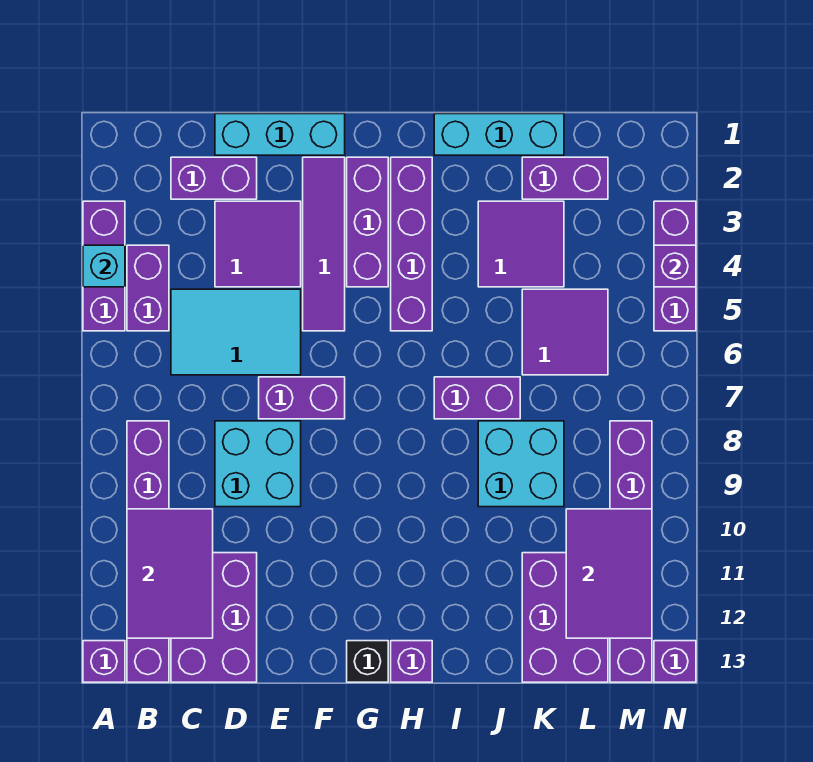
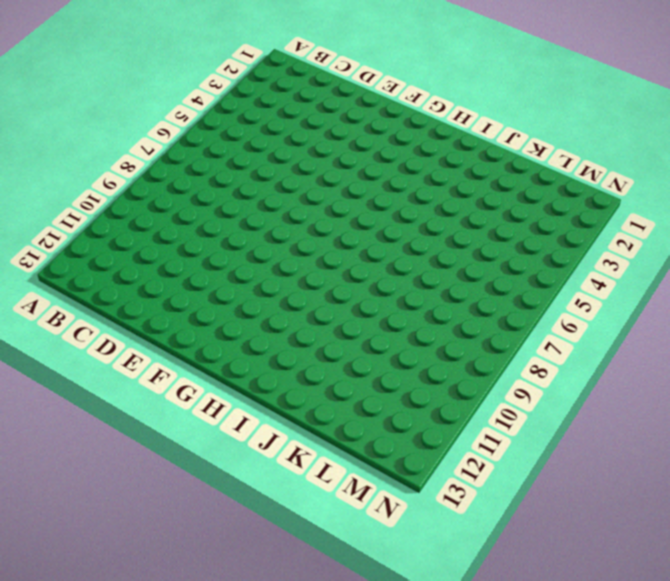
none -> purple brick A3:A5 level 1
none -> purple brick A13 level 1
none -> purple brick B4:B5 level 1
none -> purple brick B8:B13 level 1

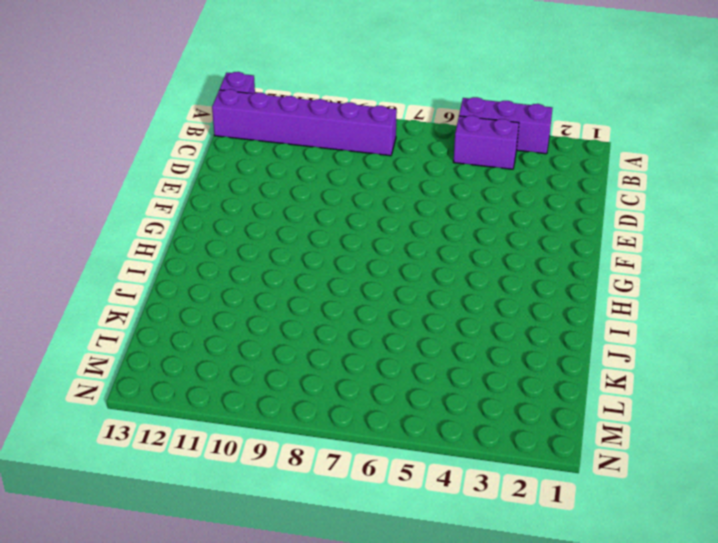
none -> purple brick C2:D2 level 1
none -> cyan tile C5:E6 level 1
none -> purple brick C11:D13 level 1
none -> cyan brick D1:F1 level 1

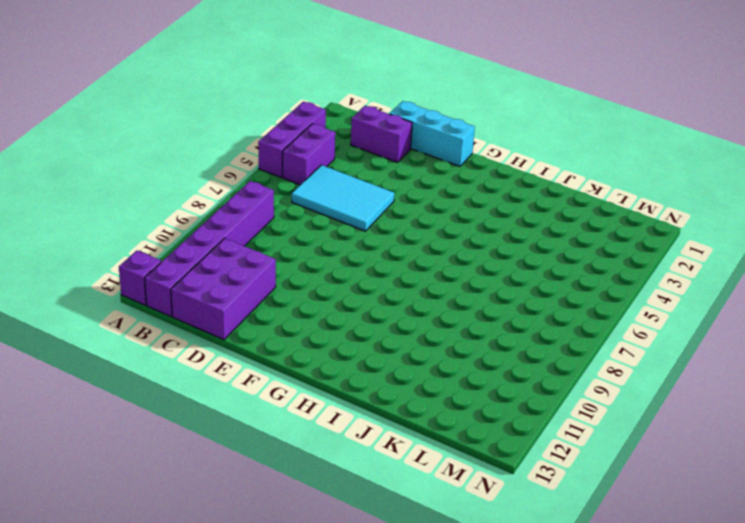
none -> purple tile D3:E4 level 1
none -> cyan brick D8:E9 level 1
none -> purple brick E7:F7 level 1
none -> purple tile F2:F5 level 1

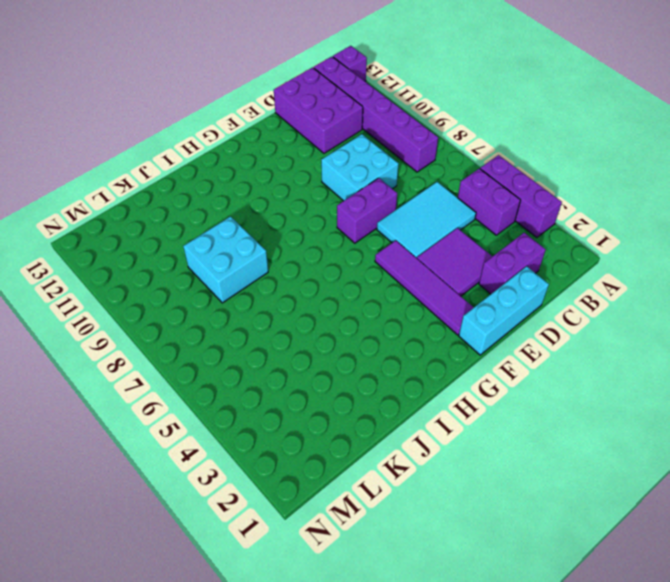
none -> purple brick G2:G4 level 1
none -> black brick G13 level 1
none -> purple brick H2:H5 level 1
none -> purple brick H13 level 1

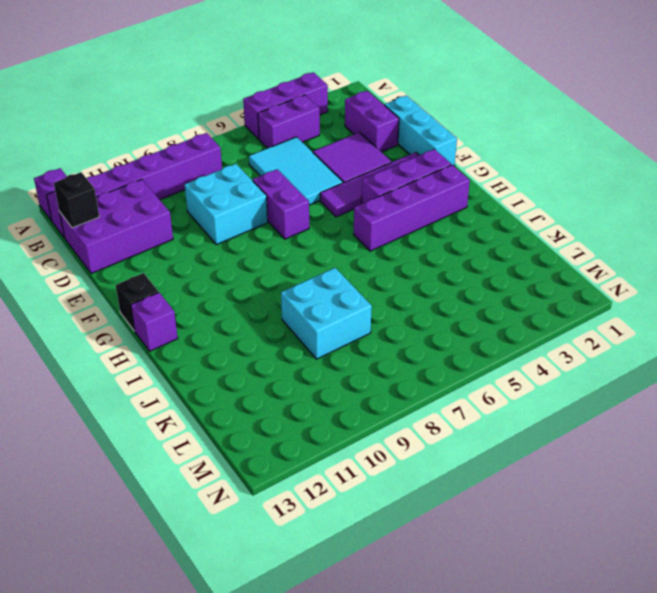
black brick C13 level 2 -> none
none -> cyan brick I1:K1 level 1
none -> purple brick I7:J7 level 1
none -> purple tile J3:K4 level 1
none -> purple brick K2:L2 level 1

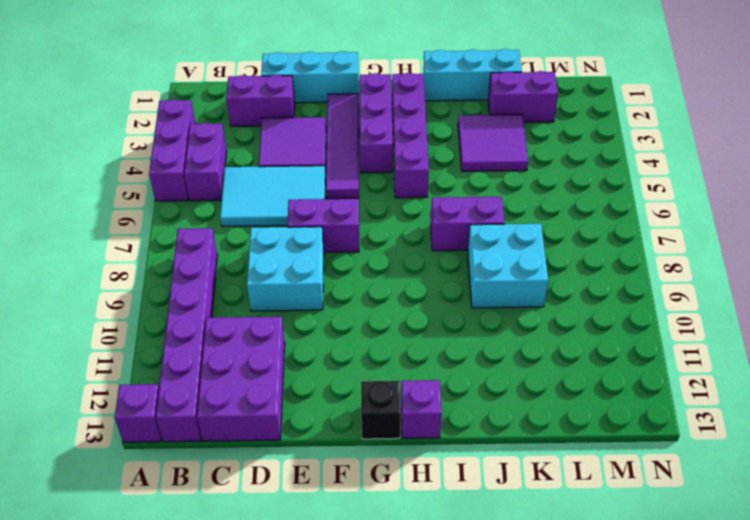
none -> purple tile K5:L6 level 1
none -> purple brick K11:L13 level 1
none -> purple brick M8:M13 level 1
none -> purple brick N3:N5 level 1

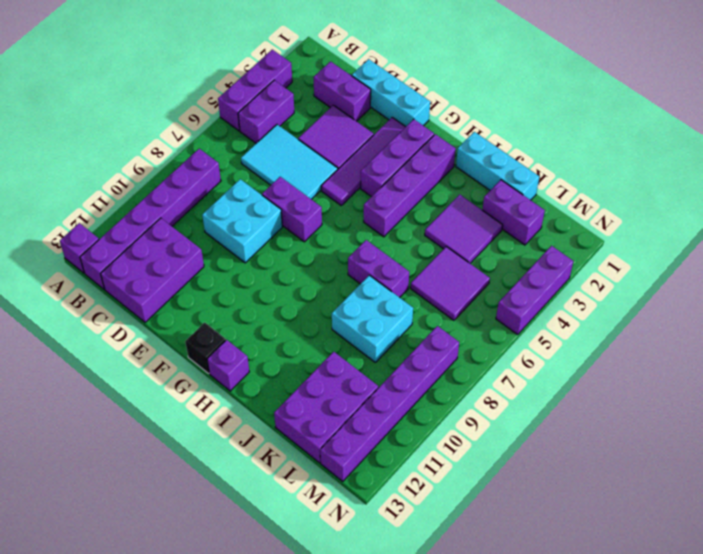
none -> purple brick N13 level 1
none -> cyan brick A4 level 2
none -> purple tile B10:C12 level 2
none -> purple tile L10:M12 level 2

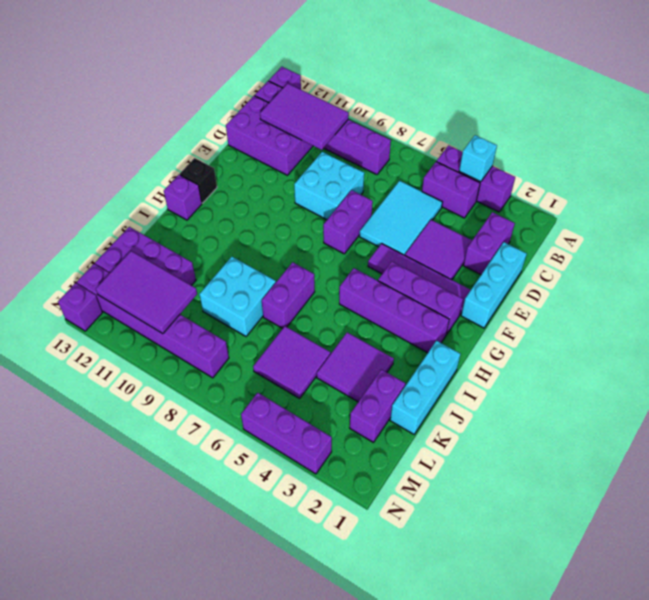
none -> purple brick N4 level 2

